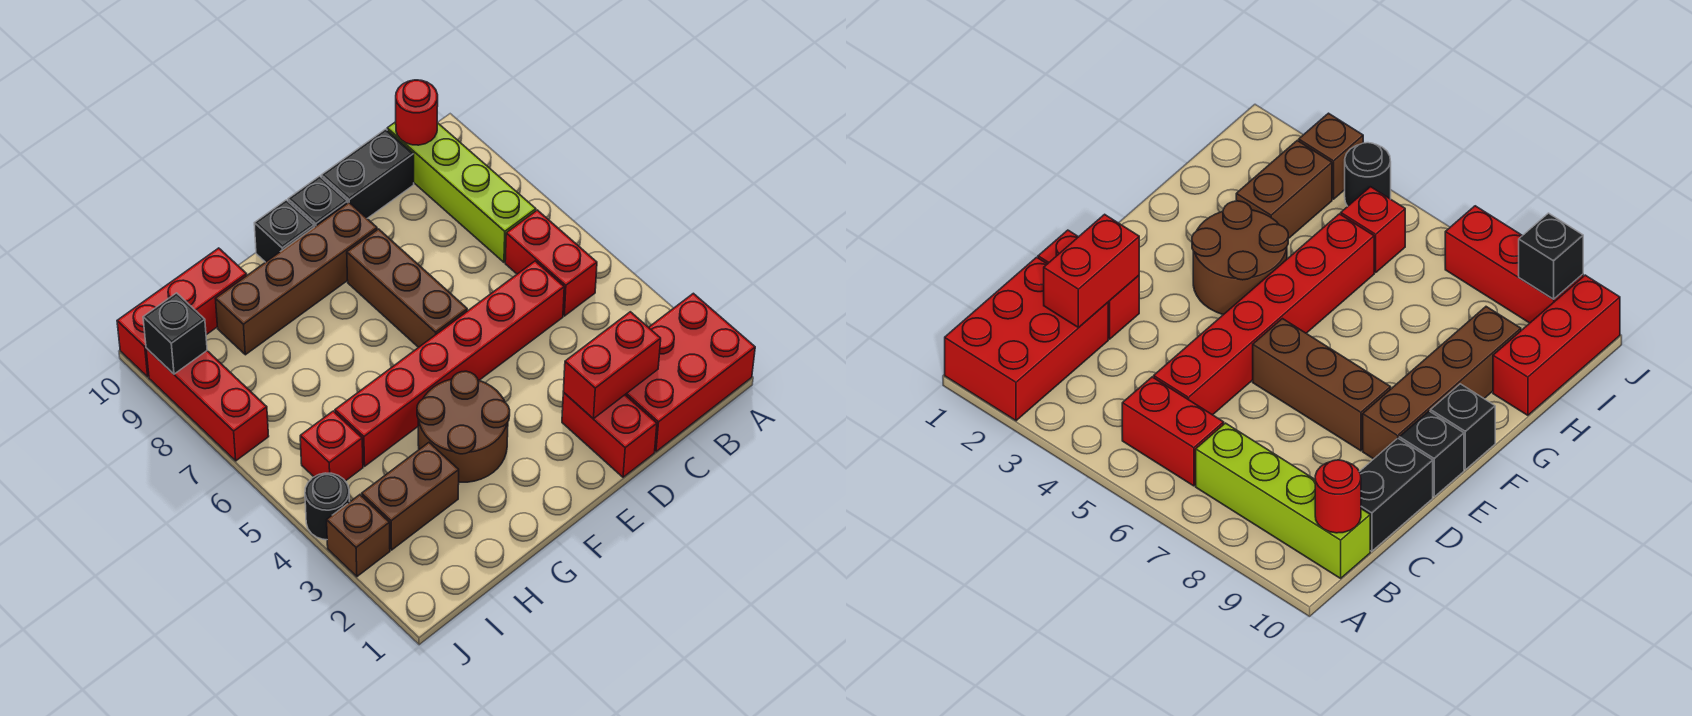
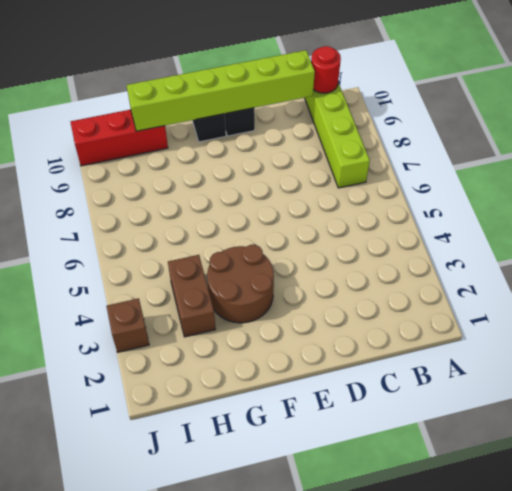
lime brick C10:H10 level 2 -> none
brown brick H3:H4 level 1 -> brown brick H3:I3 level 1
none -> red brick A1:C2 level 1
none -> red brick B5:B6 level 1
none -> red brick C5:H5 level 1

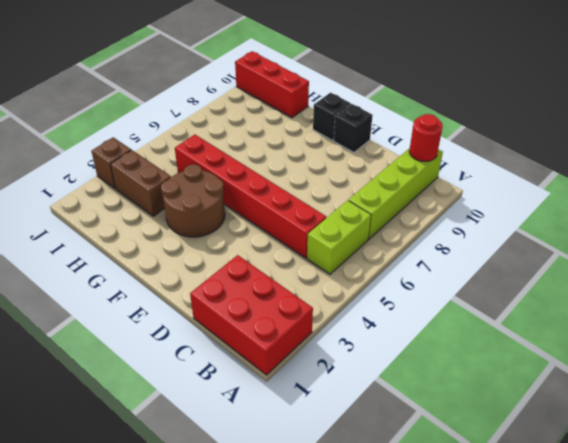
lime brick B5:B6 level 1 -> red brick B5:B6 level 1
none -> black brick C10:D10 level 1
none -> red brick D1:D2 level 1
none -> brown brick E6:E8 level 1

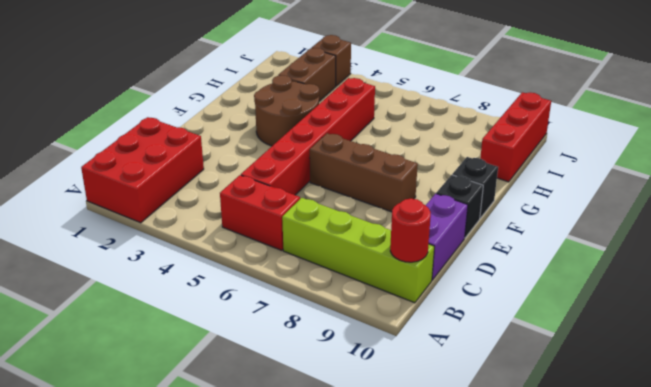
purple brick C10:D10 level 1 -> black brick C10:D10 level 1
none -> red brick D1:D2 level 1
none -> brown brick E9:H9 level 1
none -> red brick I5 level 1

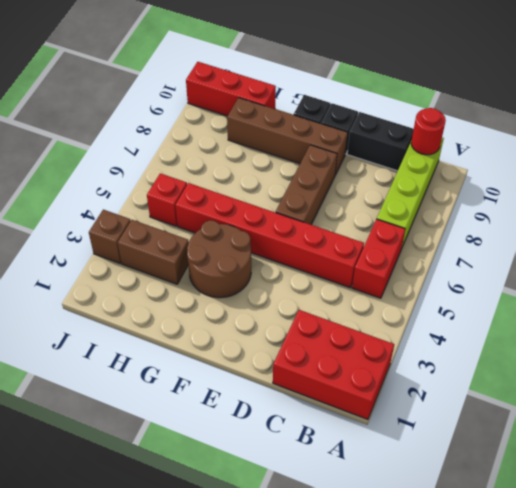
none -> red brick D1:D2 level 1
none -> black round brick J4 level 1
none -> red brick J7:J9 level 1

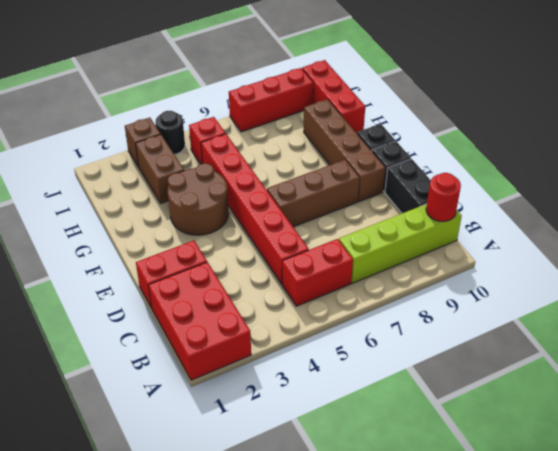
none -> red brick C2:D2 level 2
none -> black brick J9 level 2

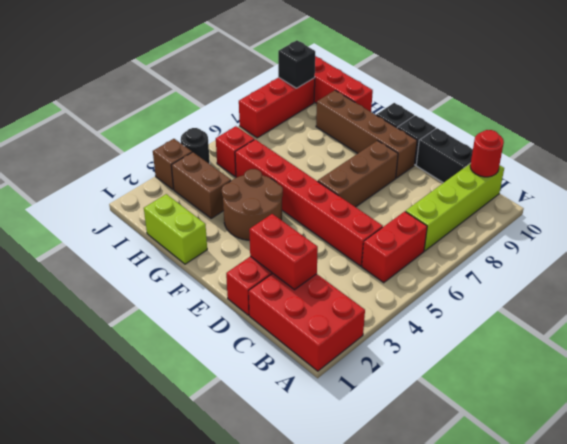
lime brick G1:H1 level 1 -> none

